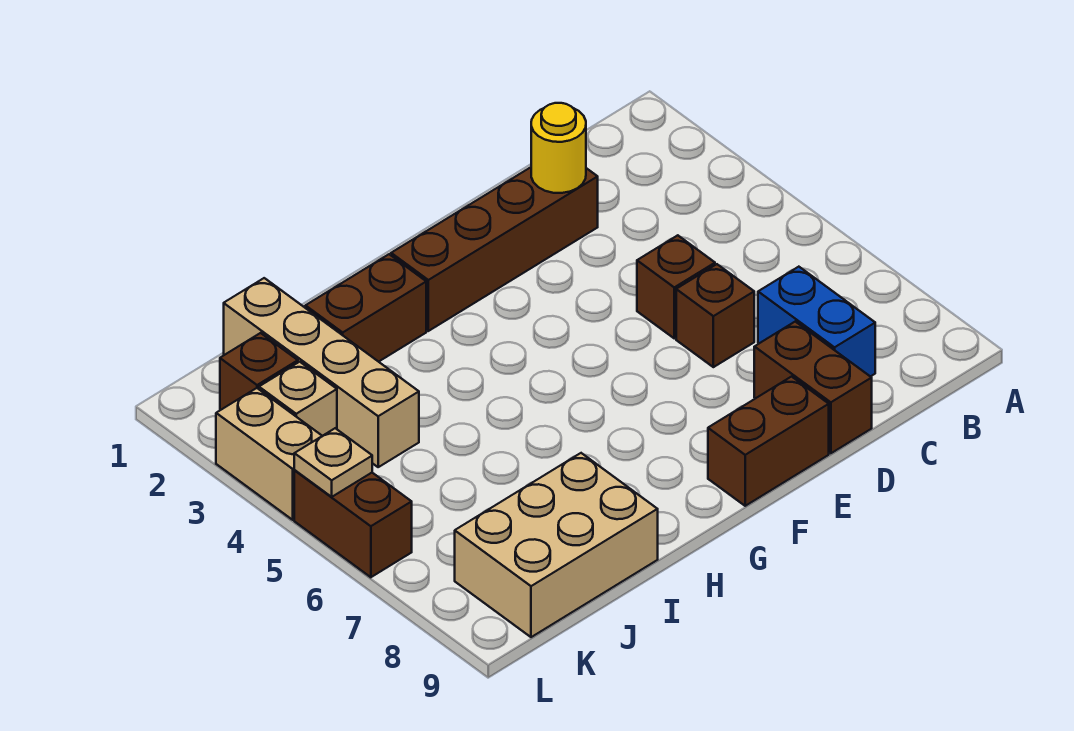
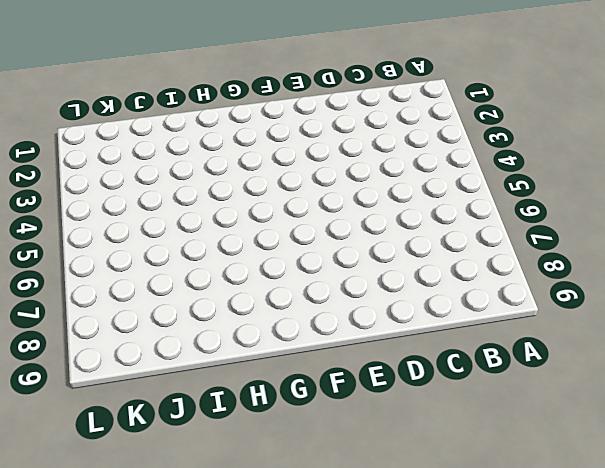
none -> blue brick C7:C8 level 1
none -> brown brick D2:G2 level 1
none -> brown brick D5 level 1

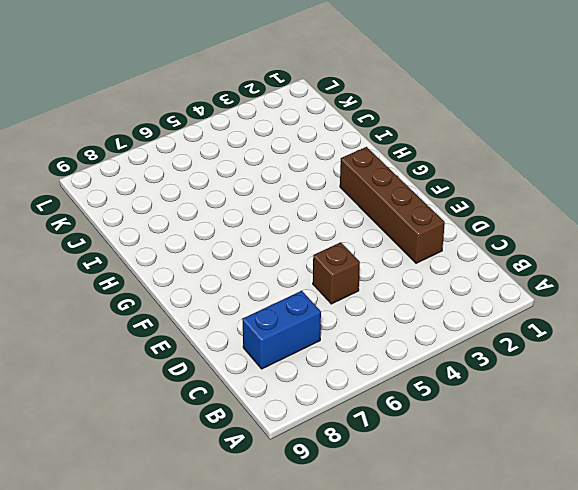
none -> brown brick D6 level 1
none -> brown brick D8:D9 level 1
none -> brown brick E9:F9 level 1

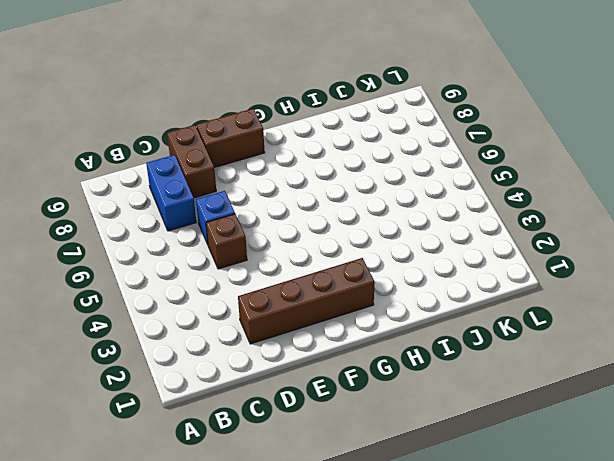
blue brick D6 level 1 -> brown brick D6 level 1
none -> brown brick H2:I2 level 1
none -> tan brick I8:K9 level 1
none -> tan brick J1:J4 level 1

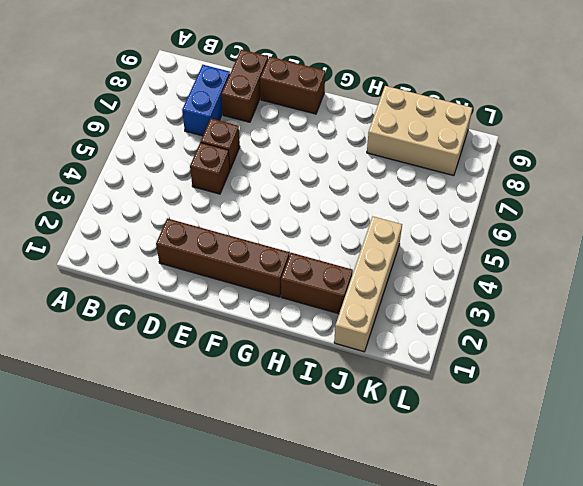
none -> brown brick K2 level 1
none -> tan brick K3 level 1
none -> tan brick L3:L4 level 1

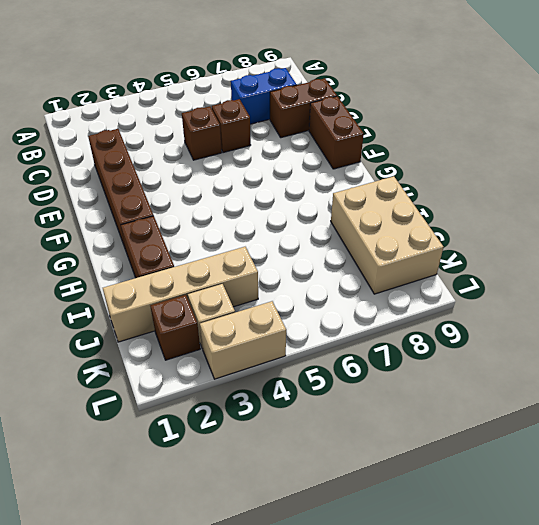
none -> brown brick L5:L6 level 1
none -> yellow round brick D2 level 2
none -> tan plate L5 level 2

